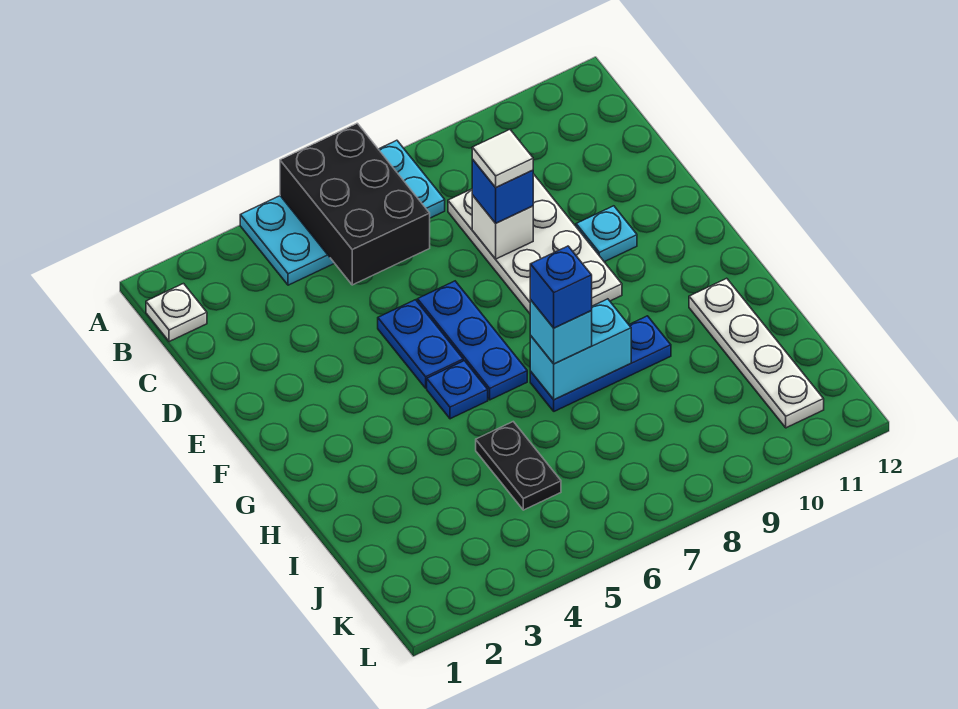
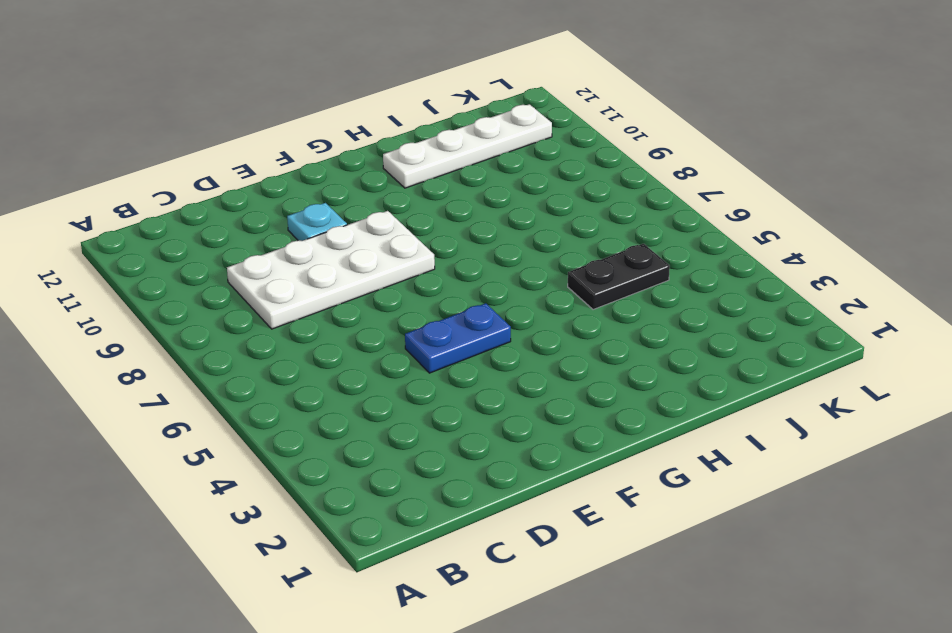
none -> cyan plate A4:B7 level 1
none -> white plate B1 level 1
none -> blue plate E6:G6 level 1

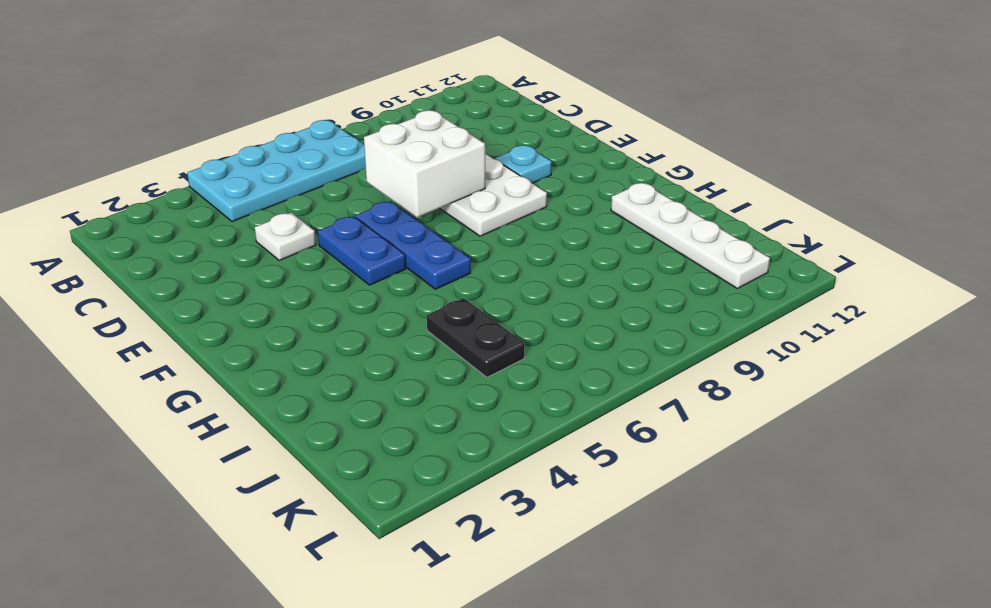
white plate D4 level 1 -> white plate B1 level 1
white brick D7:E8 level 2 -> white brick D8 level 2
none -> blue plate G5 level 1
none -> blue plate H7:H9 level 1
none -> black brick A5:C6 level 2

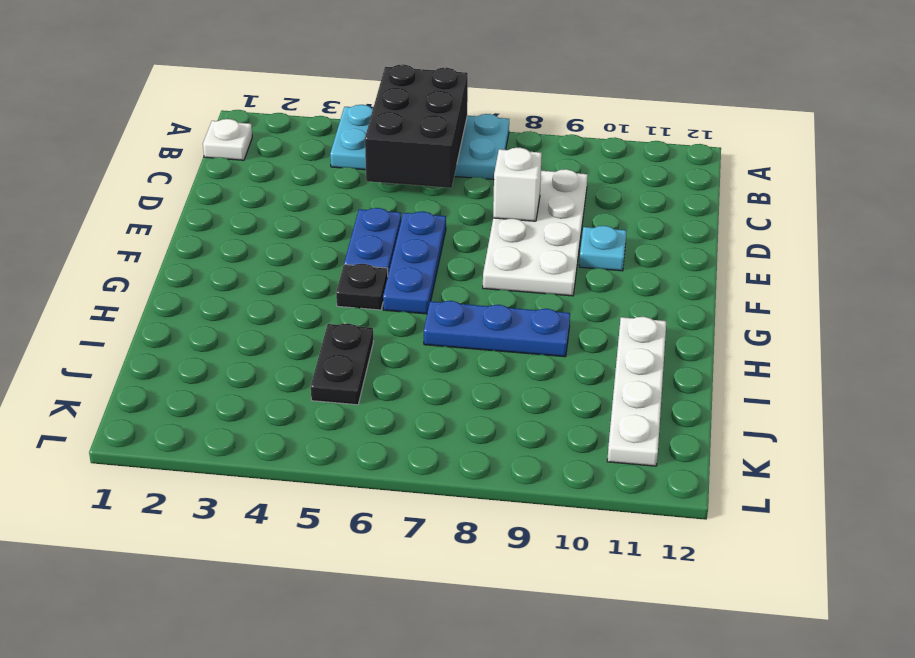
black plate G5 level 1 -> blue plate G5 level 1
none -> cyan brick H7:H8 level 2
none -> blue brick D8 level 3
none -> cyan brick H7 level 3

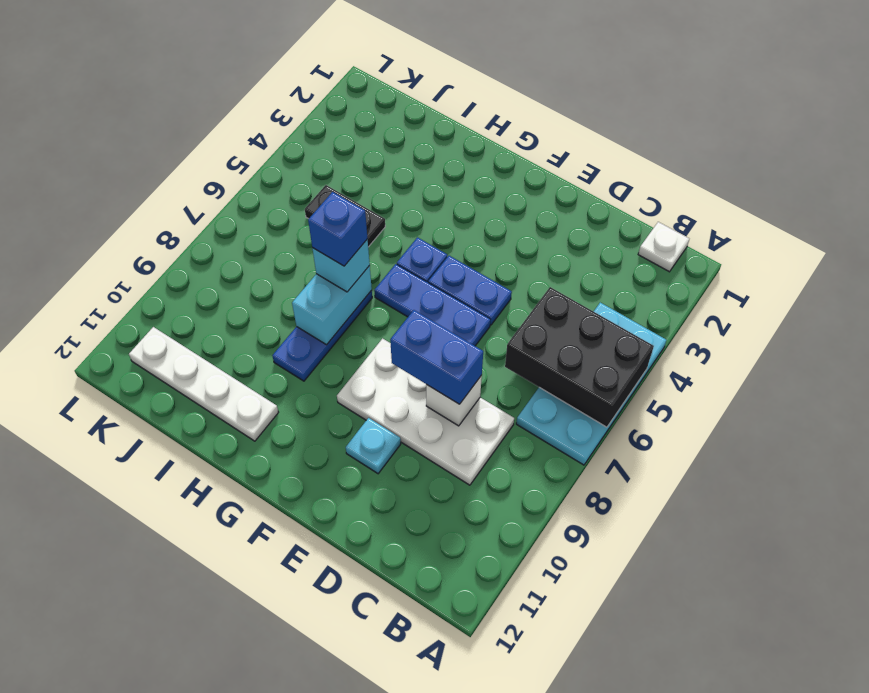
blue brick D8:E8 level 3 -> blue brick D8 level 3
none -> white tile D8 level 4

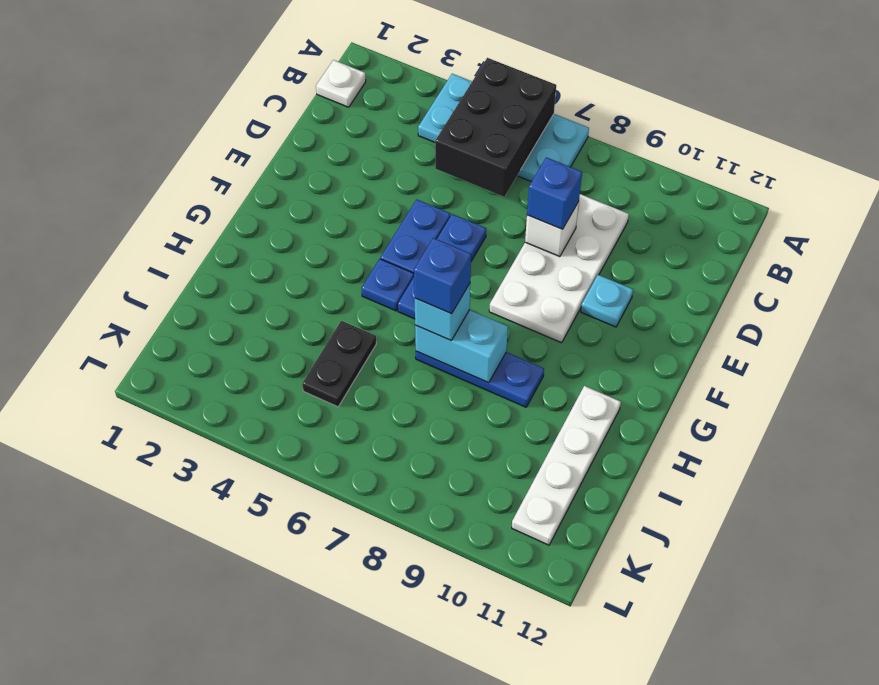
none -> white tile D8 level 4

